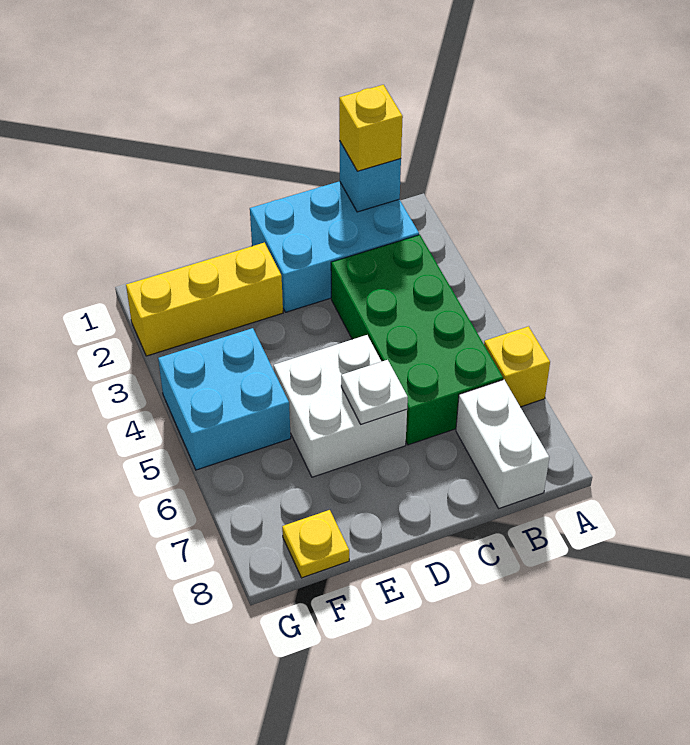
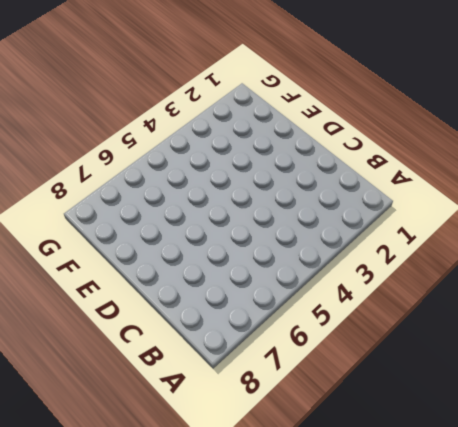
none -> yellow brick A6 level 1
none -> cyan brick B1:D2 level 1

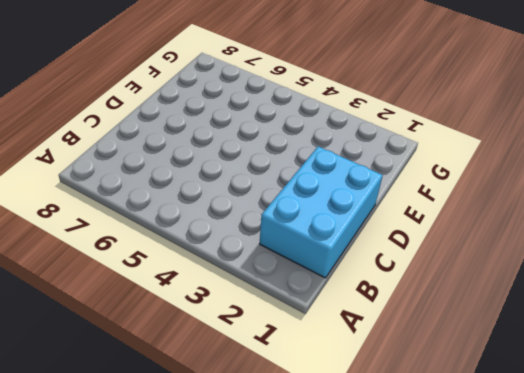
none -> yellow brick A6 level 1
none -> green brick B3:C6 level 1

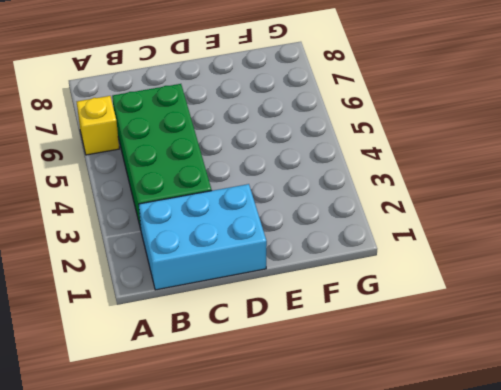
none -> white brick B7:B8 level 1
none -> white brick D5:E6 level 1

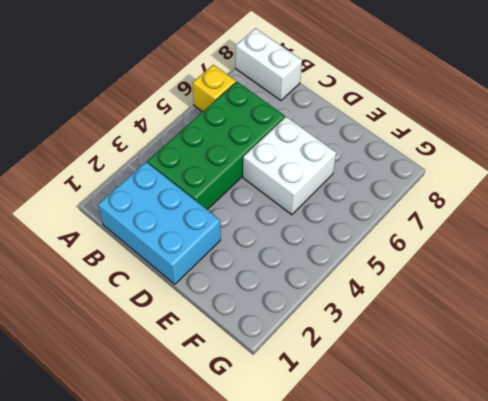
white brick A8:B8 level 1 -> white brick B7:B8 level 1
none -> yellow brick E2:G2 level 1
none -> cyan brick F4:G5 level 1

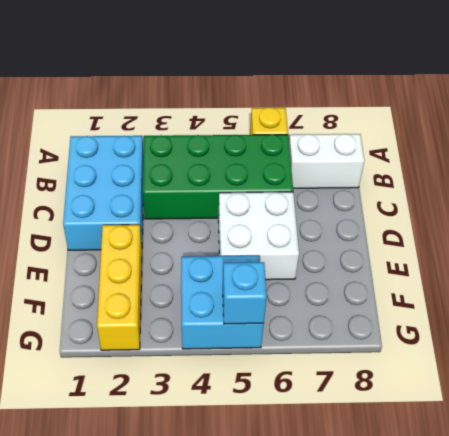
cyan brick G5 level 2 -> cyan brick B1 level 2
none -> yellow plate F8 level 1
none -> white plate D6 level 2

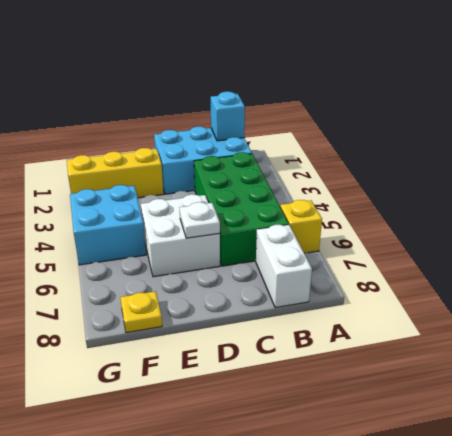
none -> yellow brick B1 level 3

